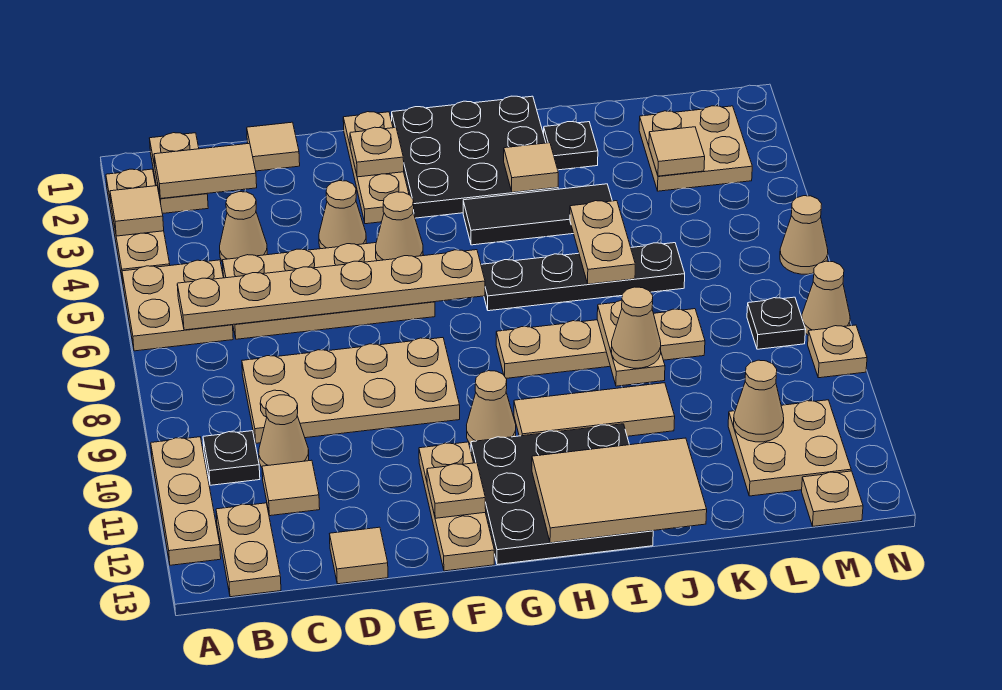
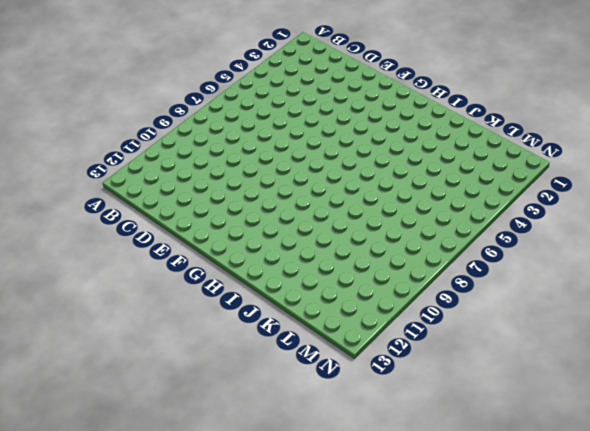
none -> tan plate A2:A4 level 1
none -> tan plate A5:B6 level 1
none -> tan plate A10:A12 level 1
none -> tan plate B1:B2 level 1

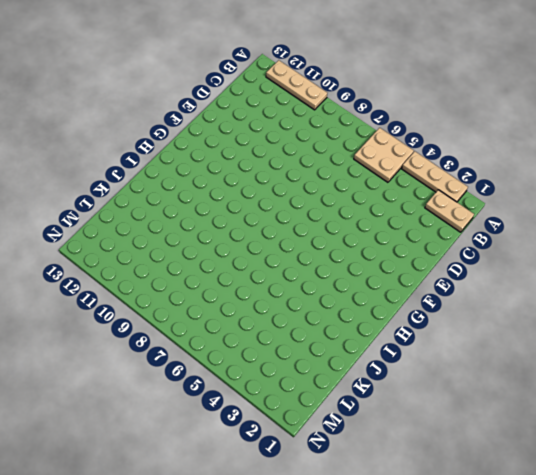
none -> black plate B10 level 1
none -> tan plate B12:B13 level 1
none -> tan cone C4 level 1
none -> tan plate C5:F6 level 1

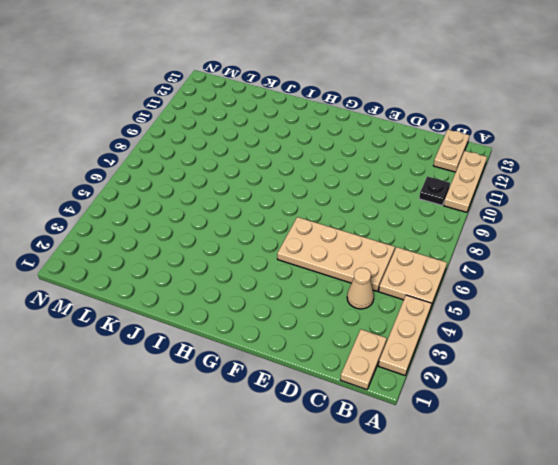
none -> tan plate C8:F9 level 1
none -> tan cone C10 level 1
none -> tan tile C11 level 1
none -> tan tile D1 level 1

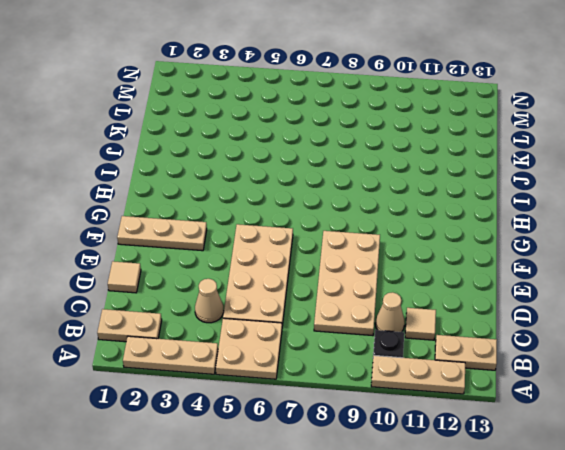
none -> tan tile D13 level 1
none -> tan cone E4 level 1
none -> tan plate F11:F13 level 1
none -> black plate G1:I3 level 1

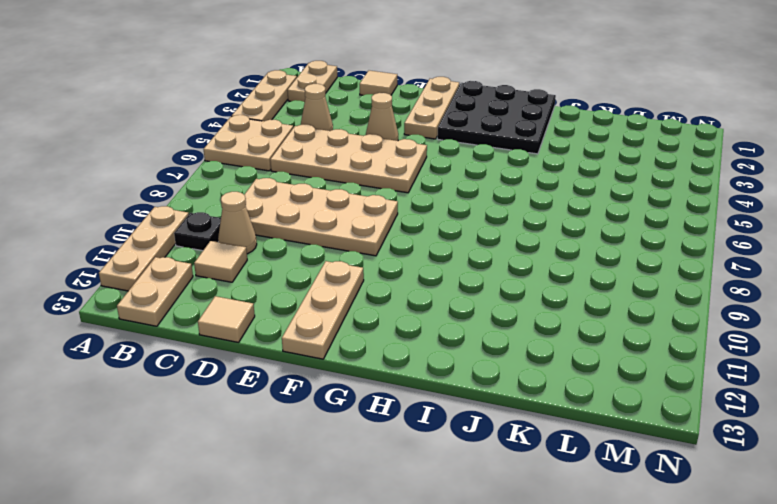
none -> tan cone G10 level 1
none -> black plate G11:I13 level 1
none -> black tile H4:J4 level 1
none -> black plate H6:K6 level 1

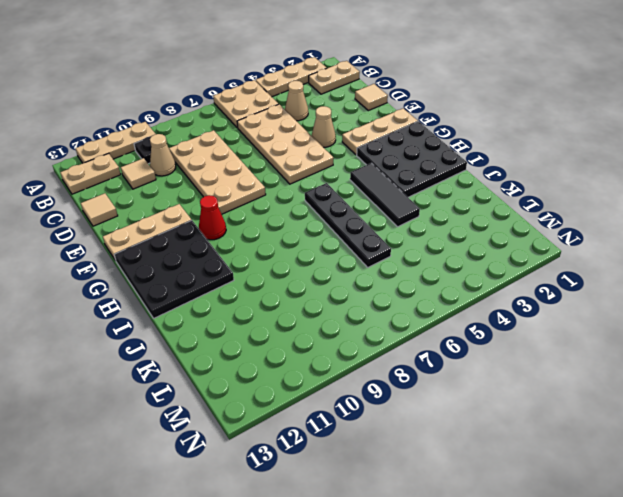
red cone G10 level 1 -> tan cone G10 level 1
none -> tan plate H8:K8 level 1
none -> tan tile H10:J10 level 1
none -> black plate J2 level 1
none -> tan plate L2:M3 level 1

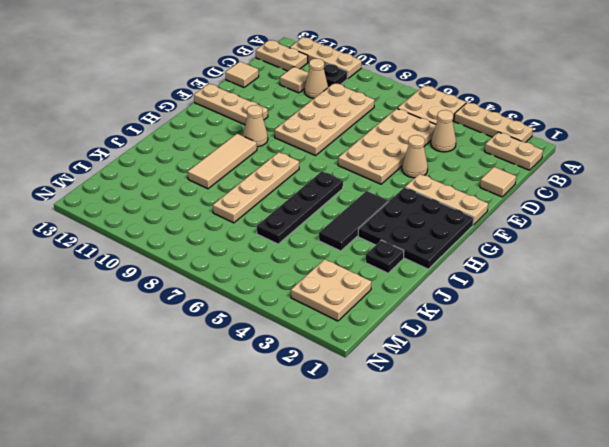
none -> black plate G11:I13 level 1
none -> tan plate L11:M12 level 1
none -> black plate M8 level 1
none -> tan plate M13 level 1

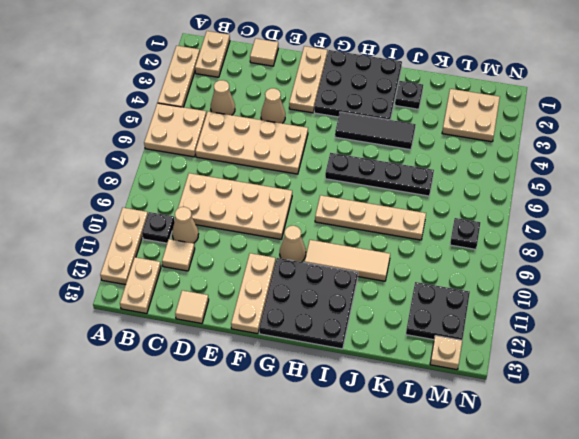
black plate L11:M12 level 1 -> tan plate L11:M12 level 1
none -> tan cone N6 level 1
none -> tan cone N8 level 1
none -> tan plate N9 level 1
none -> tan tile A3 level 2

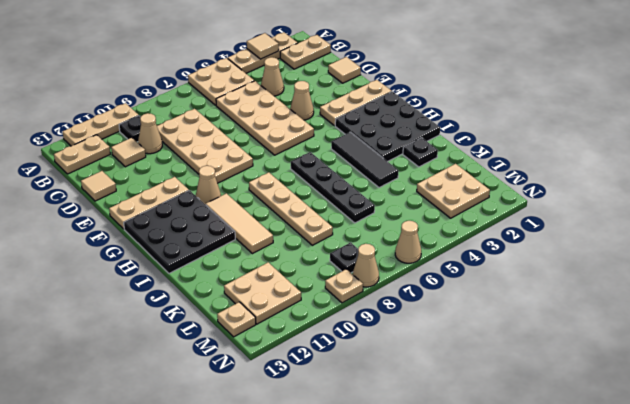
none -> tan tile B2:C2 level 2
none -> tan plate B6:G6 level 2
none -> tan plate F2 level 2
none -> tan cone F5 level 2

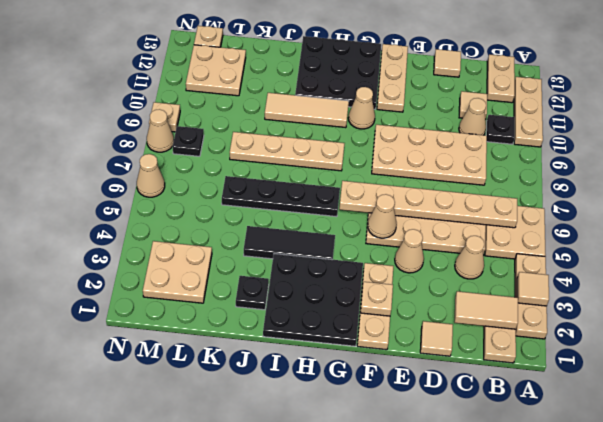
none -> tan plate F12 level 2
none -> tan tile H12:J13 level 2
none -> tan tile I3 level 2
none -> tan plate J5:J6 level 2

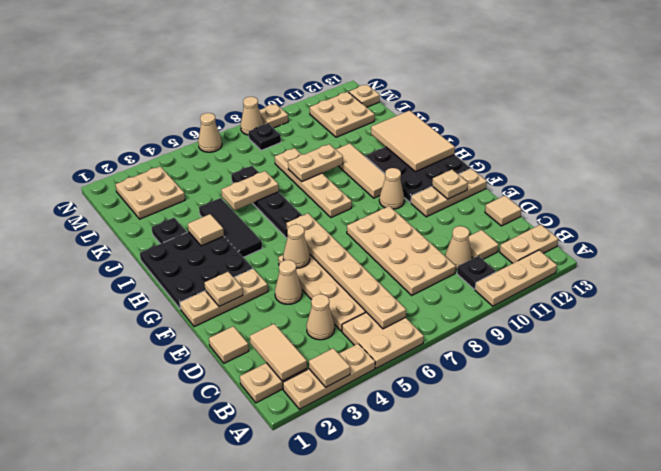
none -> tan tile L3 level 2
none -> tan cone L11 level 2
none -> tan cone J9 level 3

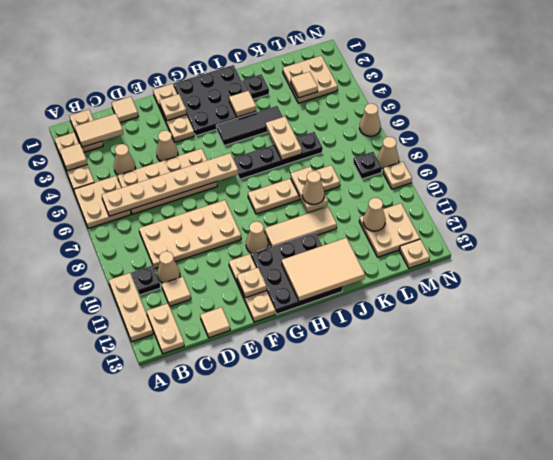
none -> tan cone F5 level 2

